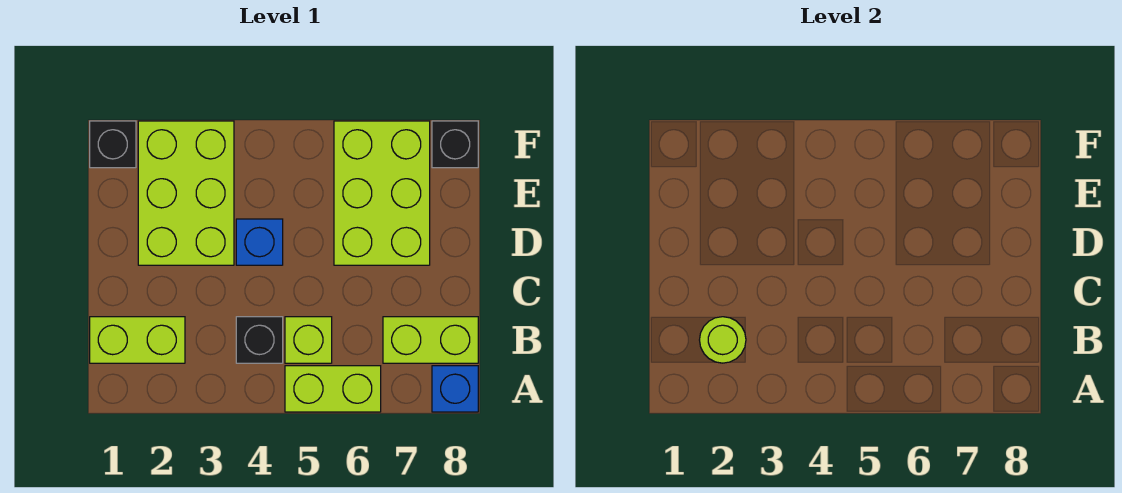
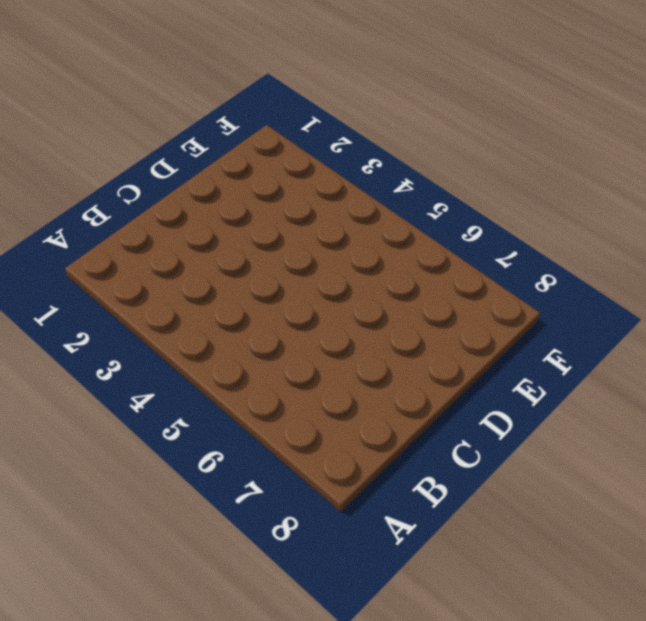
none -> lime brick A5:A6 level 1
none -> blue brick A8 level 1
none -> lime brick B1:B2 level 1

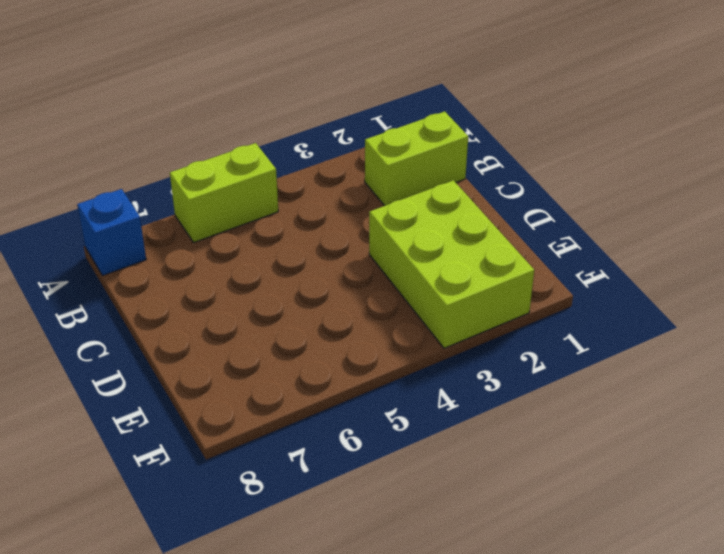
none -> black brick B4 level 1
none -> lime brick B5 level 1
none -> lime brick B7:B8 level 1

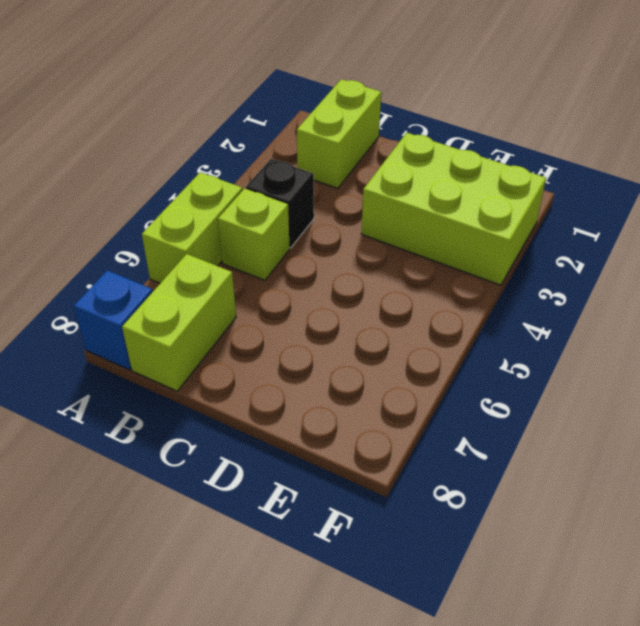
none -> blue brick D4 level 1
none -> lime brick D6:F7 level 1
none -> black brick F1 level 1

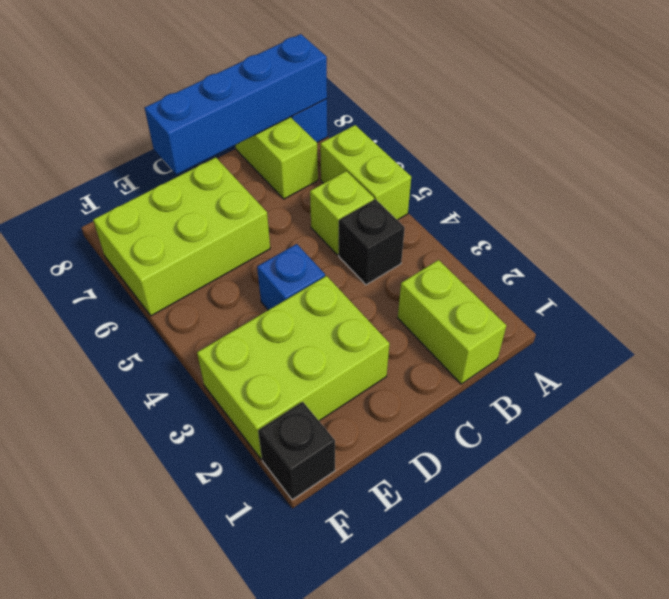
blue brick A8:D8 level 2 -> none
none -> black brick F8 level 1
none -> lime round brick B2 level 2

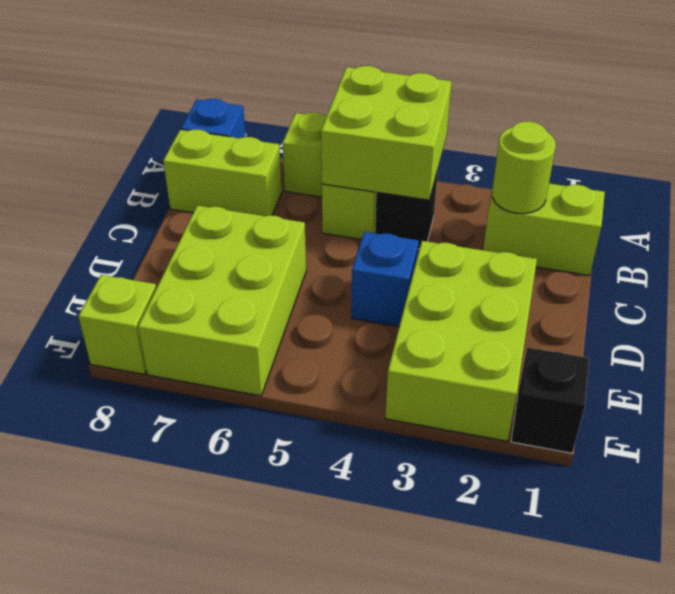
lime brick A4:B5 level 2 -> none
lime brick F8 level 1 -> black brick F8 level 1

